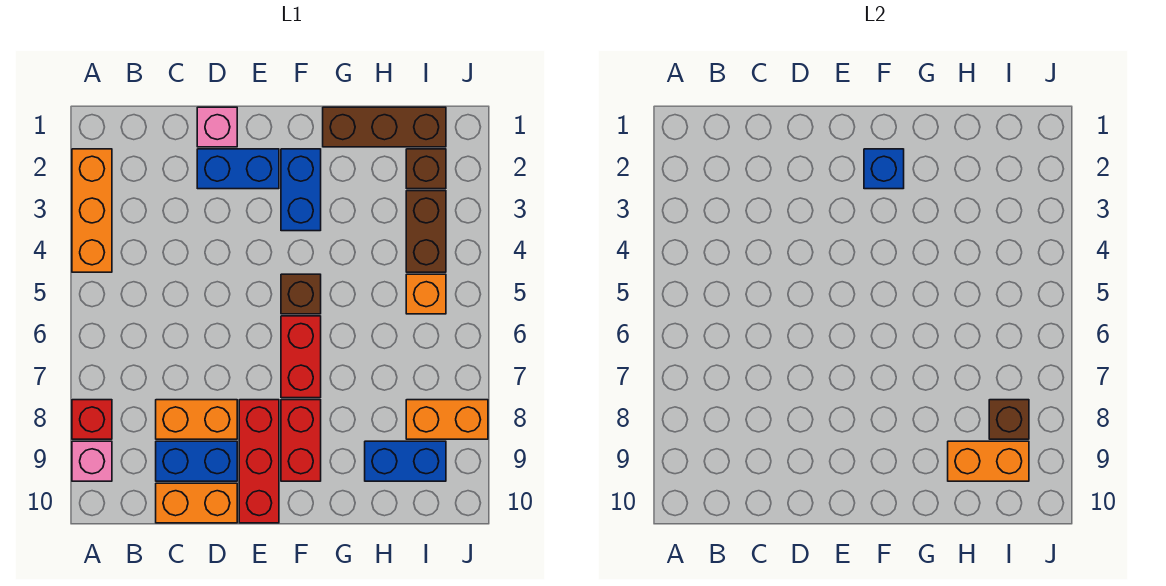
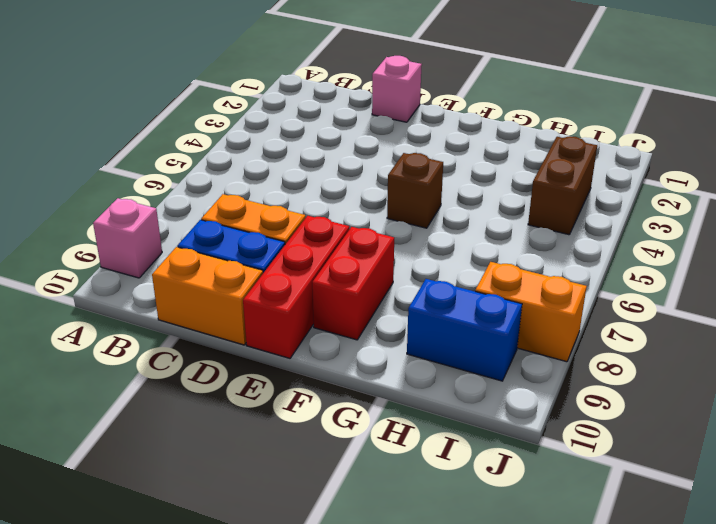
none -> orange brick A2:A4 level 1
none -> red brick A8 level 1
none -> blue brick D2:E2 level 1

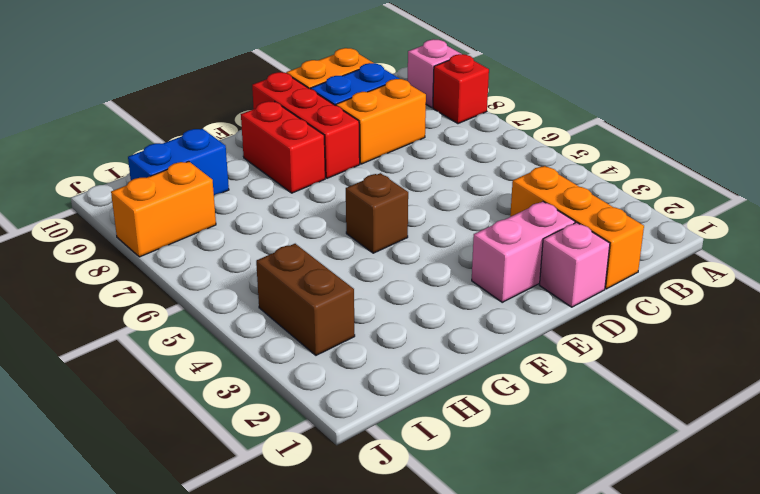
orange brick C1:C3 level 1 -> orange brick A2:A4 level 1
pink brick D2:E2 level 1 -> blue brick D2:E2 level 1
none -> blue brick F2:F3 level 1
none -> red brick F6:F7 level 1
none -> brown brick G1:I1 level 1

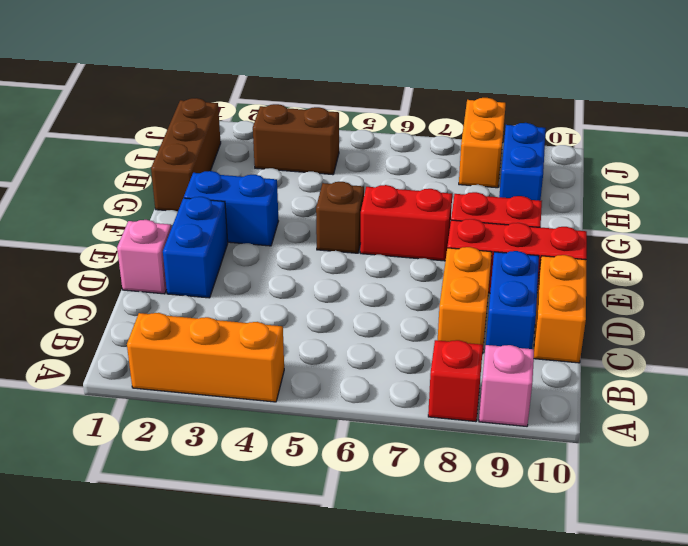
none -> brown brick I2 level 1
none -> orange brick I5 level 1
none -> blue brick F2 level 2

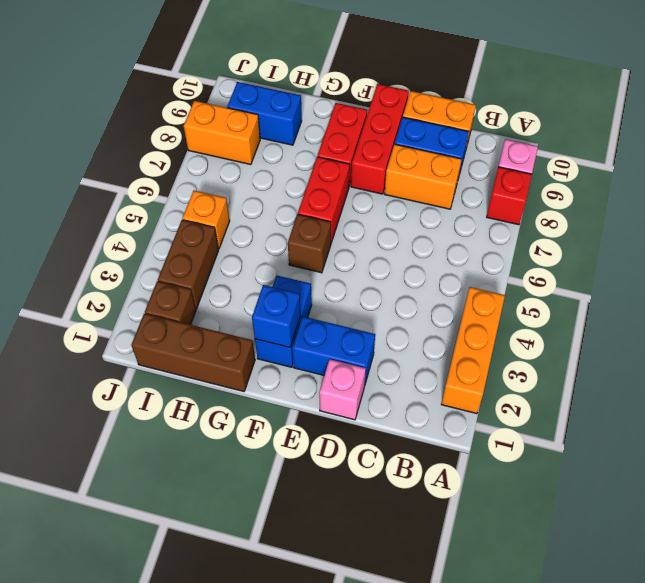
none -> orange brick H9:I9 level 2
none -> brown brick I8 level 2

